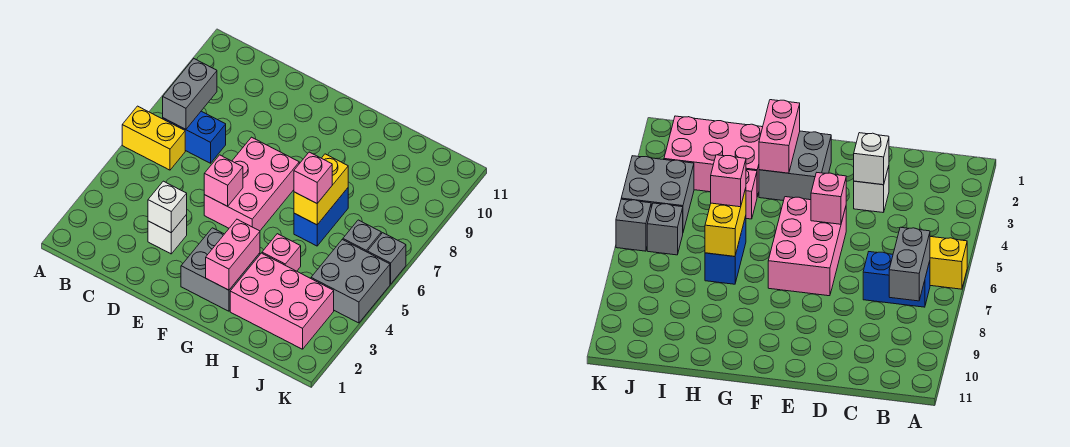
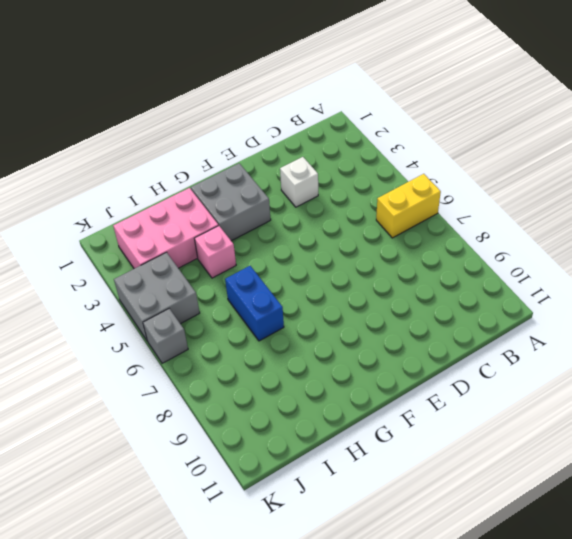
none -> blue brick B7:C7 level 1
none -> pink brick E5:F7 level 1
none -> grey brick J6 level 1

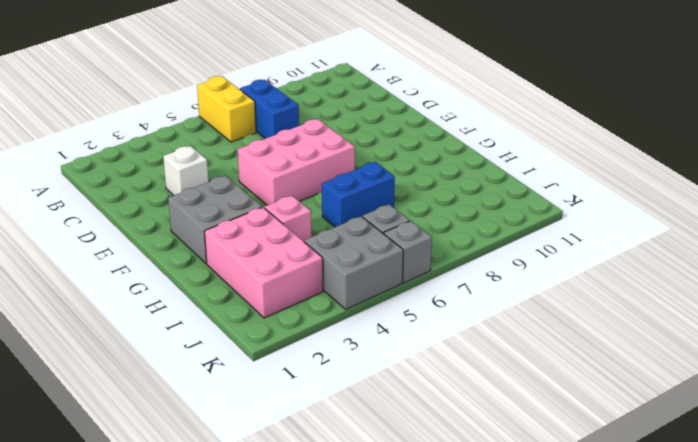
none -> grey brick B7:B8 level 2
none -> white brick D3 level 2
none -> pink brick E5 level 2

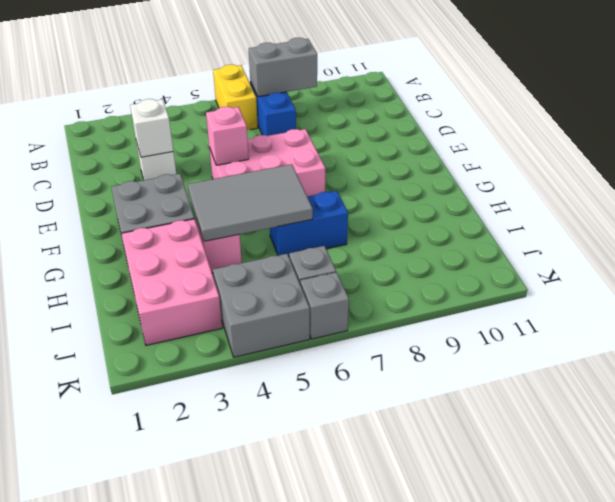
grey tile G4:H6 level 2 -> yellow brick H6:H7 level 2
none -> pink brick G2:G3 level 2
none -> pink brick H6 level 3

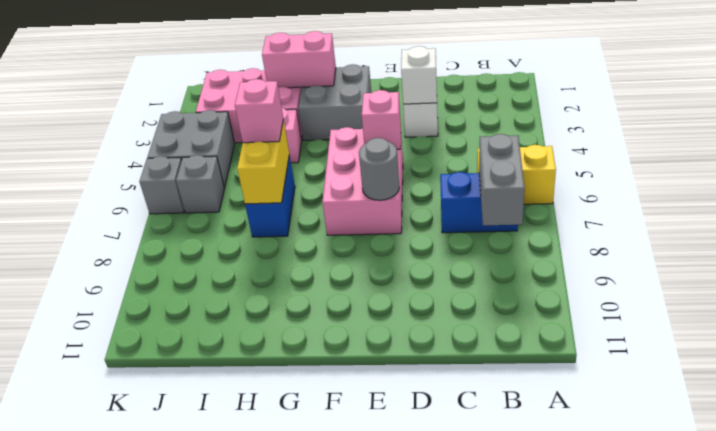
grey round brick E7 level 2 -> none
pink brick G2:H2 level 2 -> pink brick G2:G3 level 2

